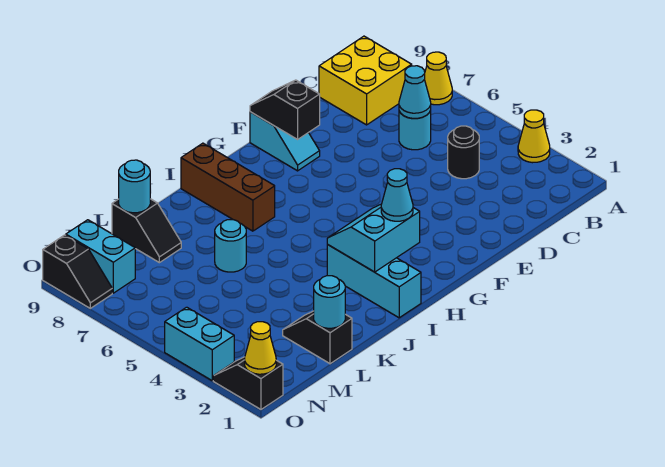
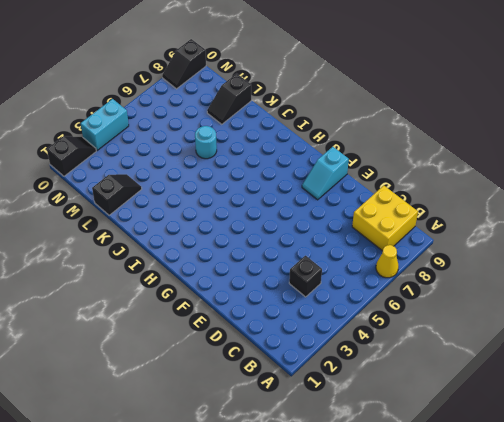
black brick C4 level 1 -> black round brick C4 level 1
none -> yellow cone A3 level 1
none -> cyan round brick C6 level 1
none -> cyan brick I1:I3 level 1

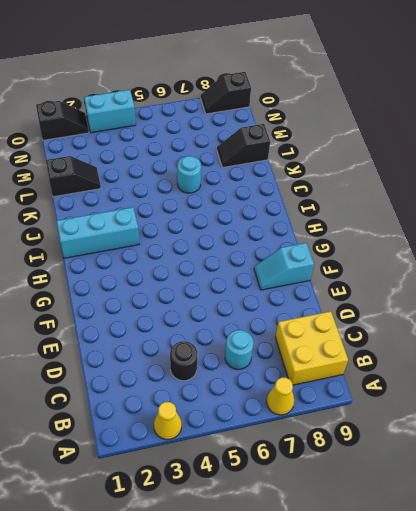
none -> brown brick I7:I9 level 1
none -> cyan brick N8:N9 level 1
none -> cyan cone C6 level 2

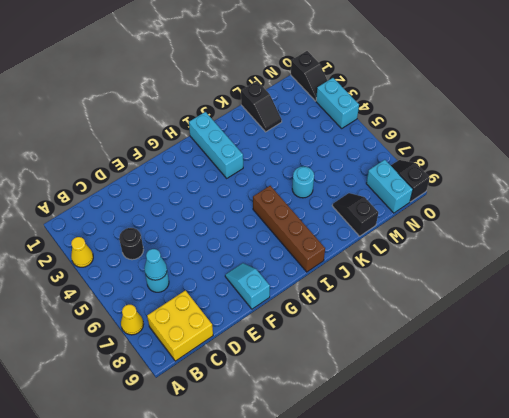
brown brick I6:I9 level 1 -> brown brick I7:I9 level 1
none -> black slope F8:F9 level 2 top 8
none -> cyan slope H2:I3 level 2 top 2
none -> cyan round brick L1 level 2

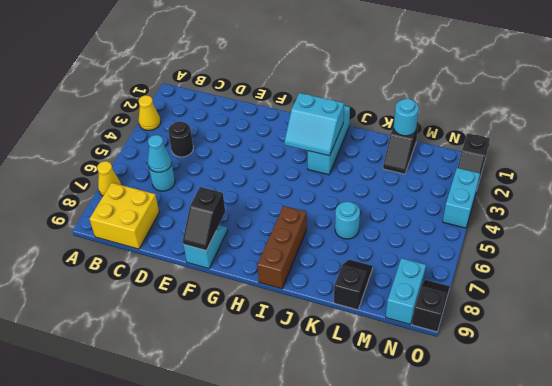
none -> cyan round brick L9 level 2
none -> yellow cone O1 level 2
none -> cyan cone H2 level 3

